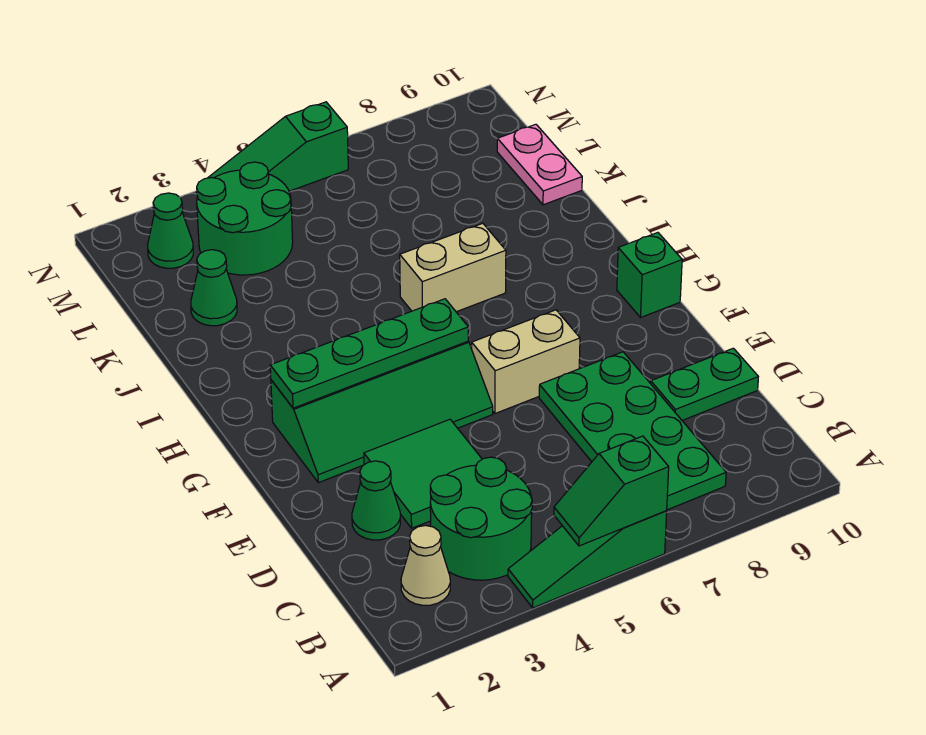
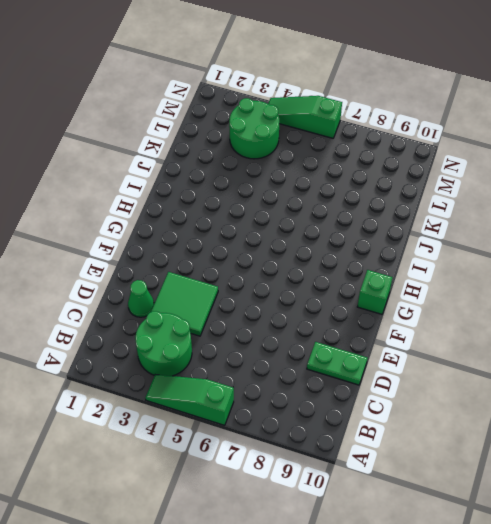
none -> tan cone B2 level 1
none -> green plate B7:E8 level 1
none -> green slope F2:G5 level 1 top G

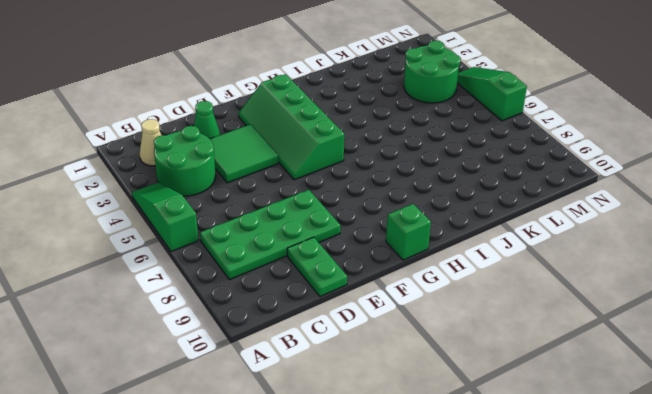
none -> tan brick F6:F7 level 1
none -> tan brick I6:I7 level 1
none -> green cone K2 level 1

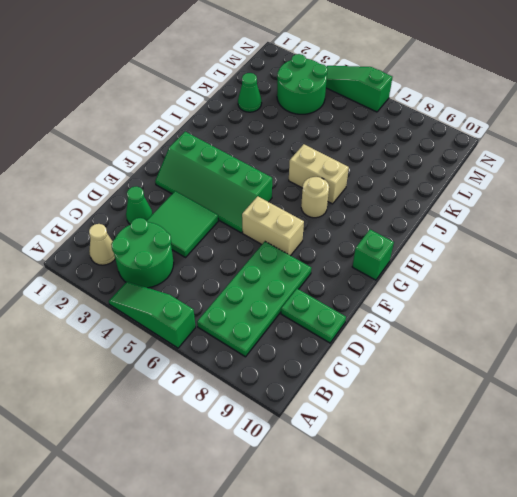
tan round brick H7 level 1 -> none
none -> pink plate K10:L10 level 1
none -> green cone M2 level 1
none -> green slope A5:A6 level 2 top 6

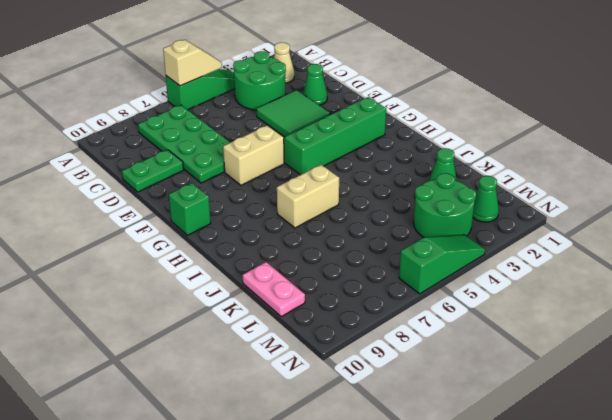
tan slope A5:A6 level 2 top 6 -> green slope A5:A6 level 2 top 6
none -> green plate G2:G5 level 2

